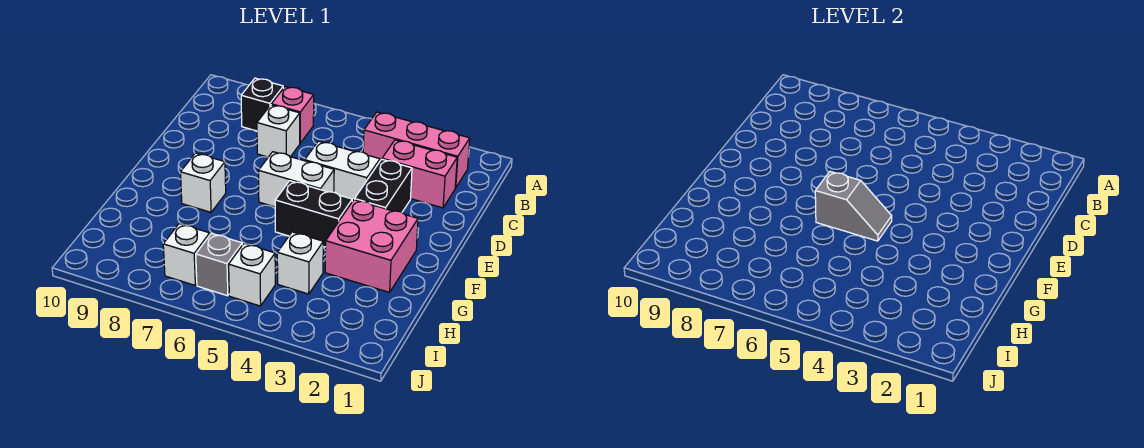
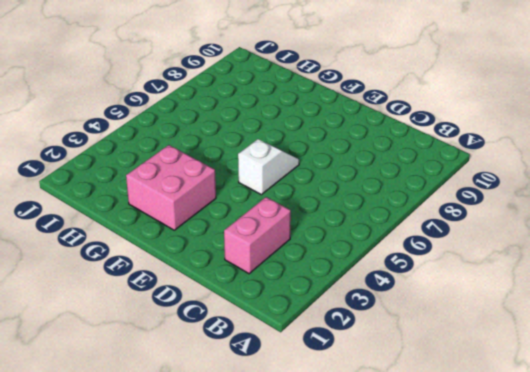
white slope E5:E6 level 1 top 5 -> white brick E5:E6 level 1
none -> pink brick B2:B4 level 1
none -> pink brick B7 level 1
none -> black brick B8 level 1

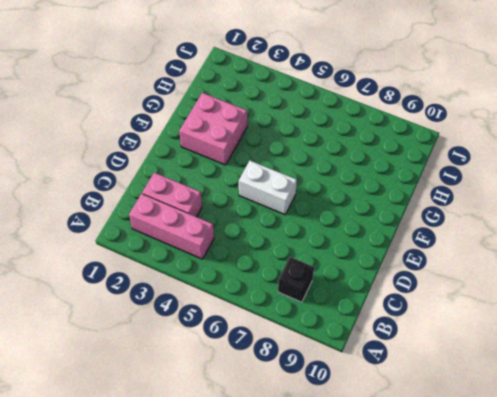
none -> pink brick B7 level 1
none -> white brick C7 level 1
none -> black brick D3:E3 level 1

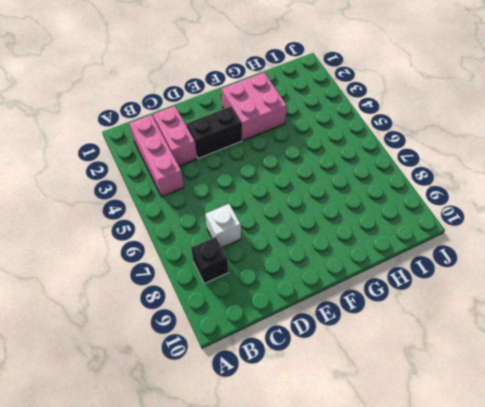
none -> pink brick B7 level 1
none -> white brick D4:D5 level 1
none -> white brick E5:E6 level 1

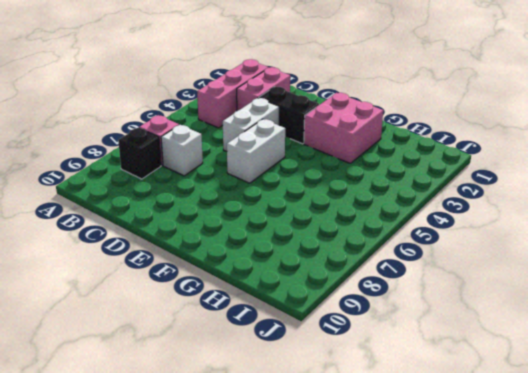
none -> black brick F4:F5 level 1
none -> white brick F8 level 1
none -> white brick H4 level 1

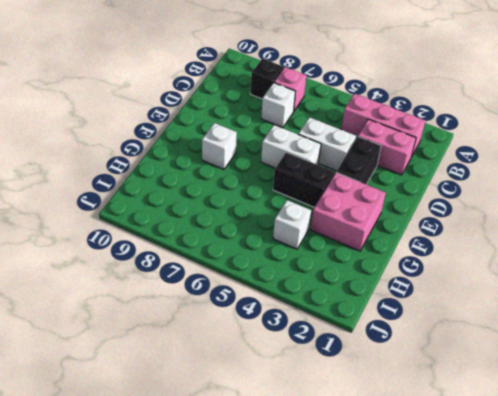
none -> white brick I5 level 1
none -> grey brick I6 level 1
none -> white brick I7 level 1

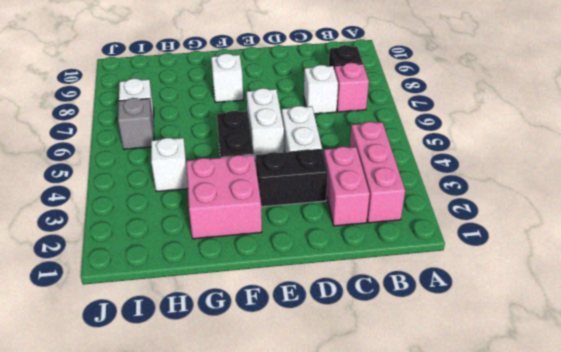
none -> white brick I5 level 1
none -> grey slope F5:F6 level 2 top 6

